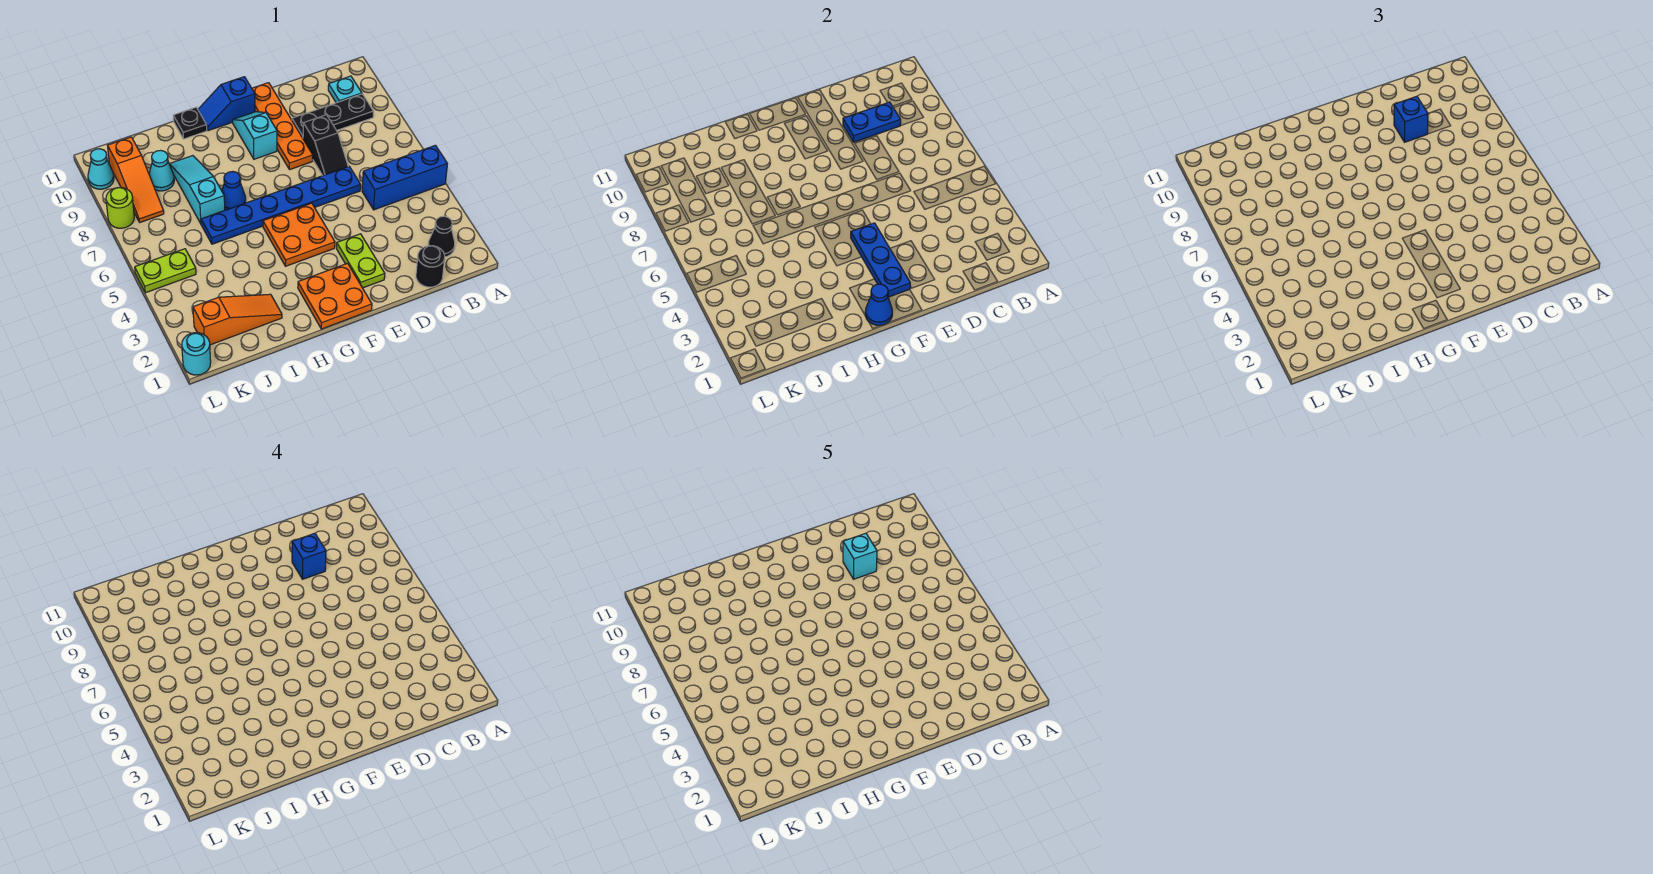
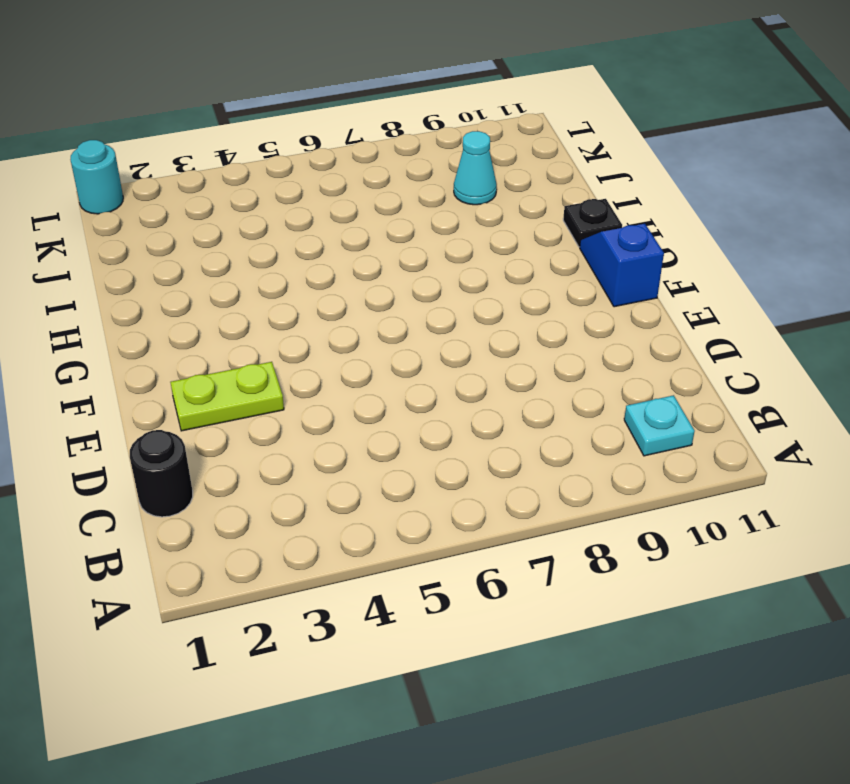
none -> blue brick A5:C5 level 1
none -> black cone B2 level 1
none -> black plate B9:D9 level 1

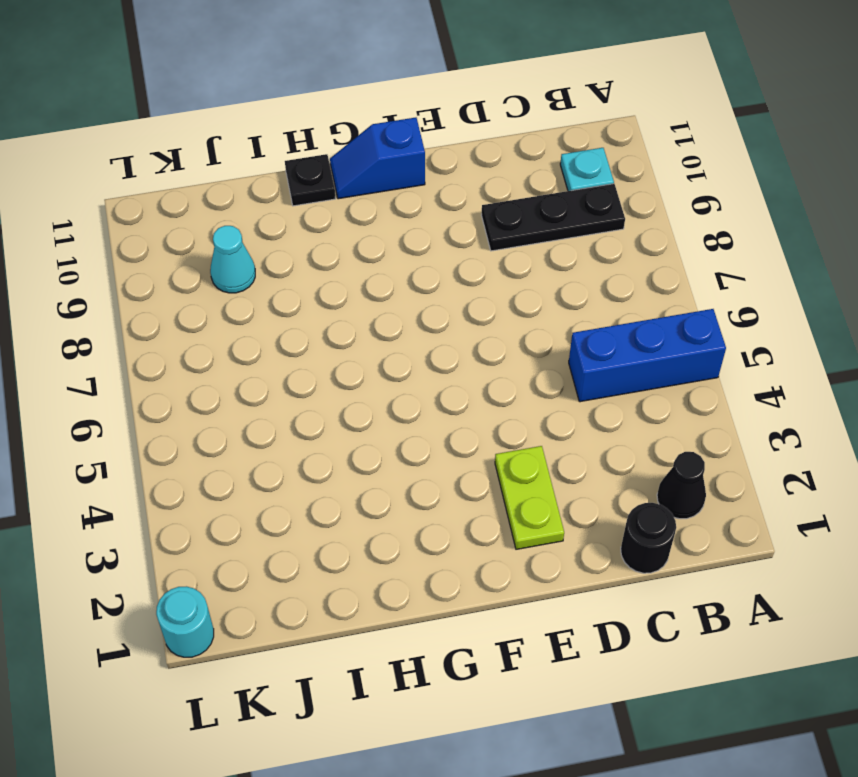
none -> blue plate D6:I6 level 1
none -> black slope D7:D8 level 1 top 8
none -> orange plate E8:E11 level 1

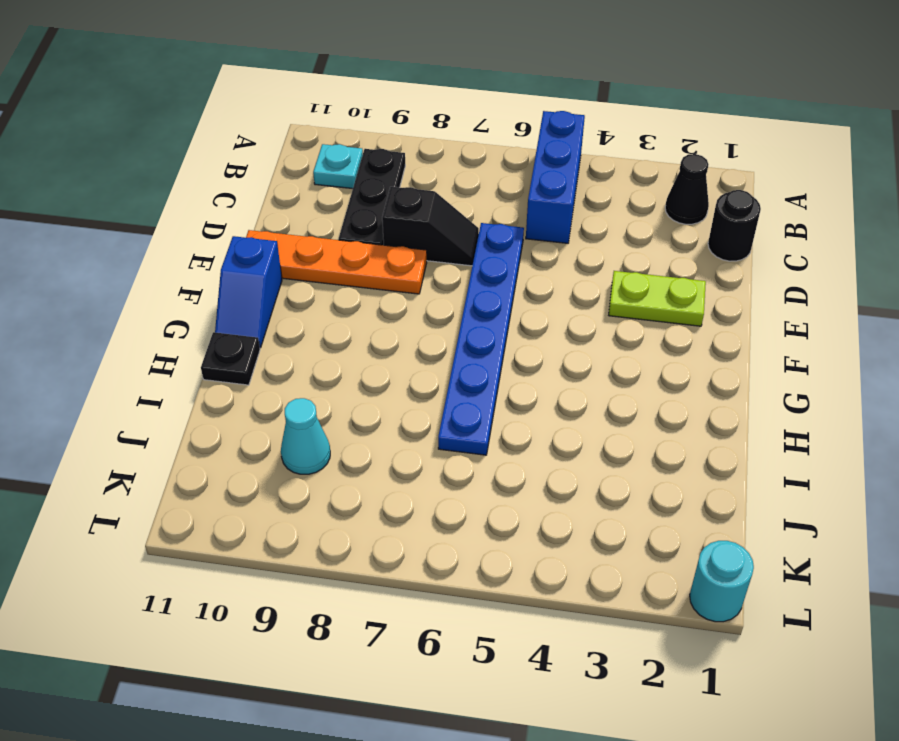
none -> orange plate F1:G2 level 1
none -> orange plate F4:G5 level 1
none -> cyan slope F9:F10 level 1 top 9

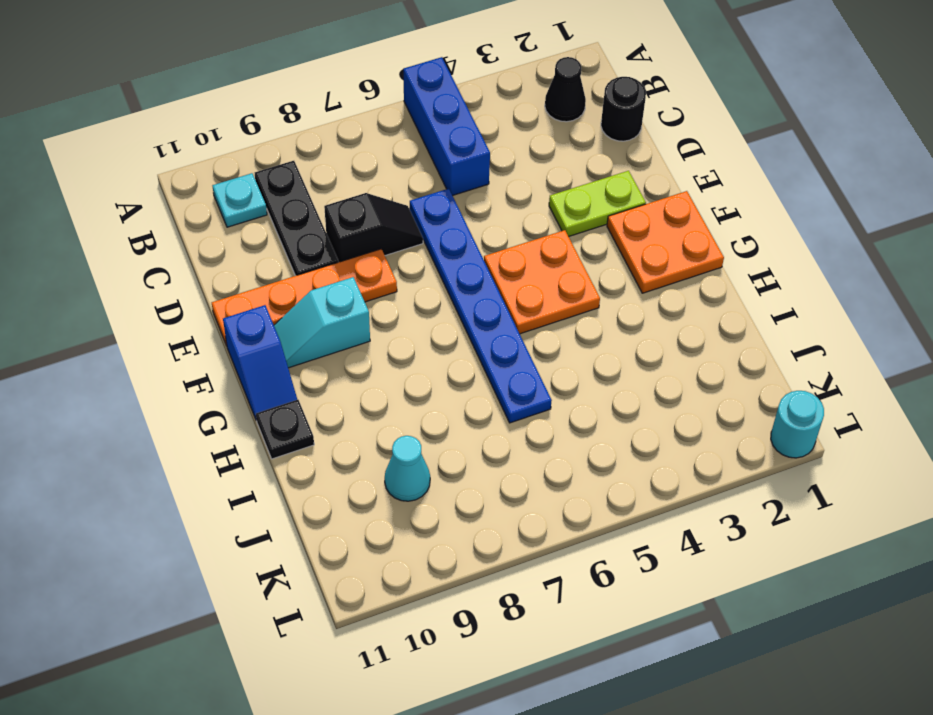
none -> blue cone H7 level 1
none -> orange slope I2:K2 level 1 top K
none -> cyan slope I7:I9 level 1 top 7

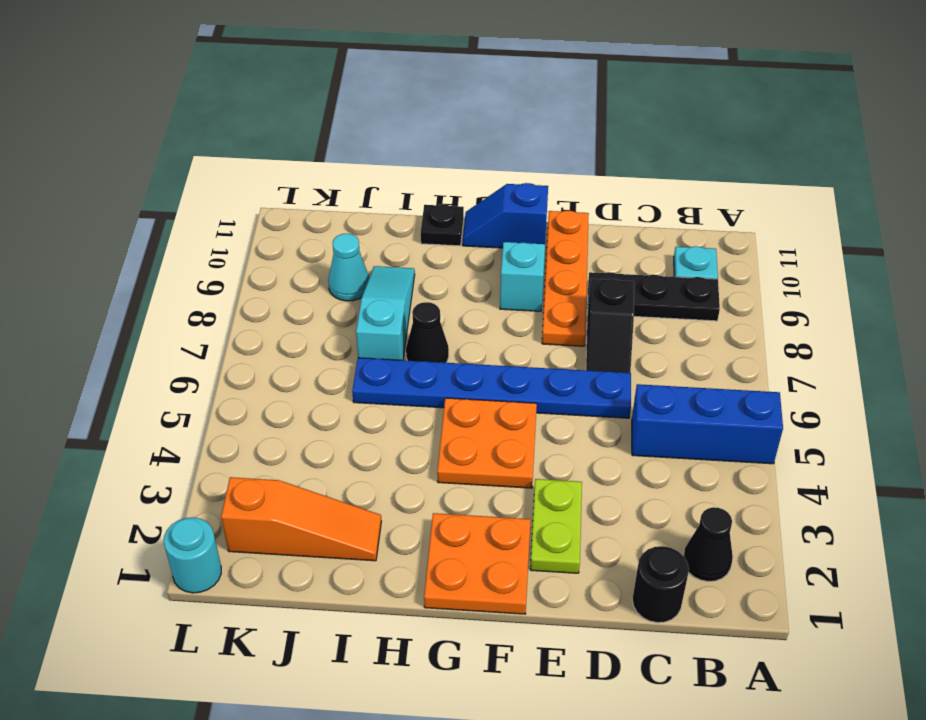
black cone H7 level 1 -> blue cone H7 level 1
none -> lime plate K5:L5 level 1
none -> orange slope K8:K10 level 1 top 10
none -> lime round brick L8 level 1

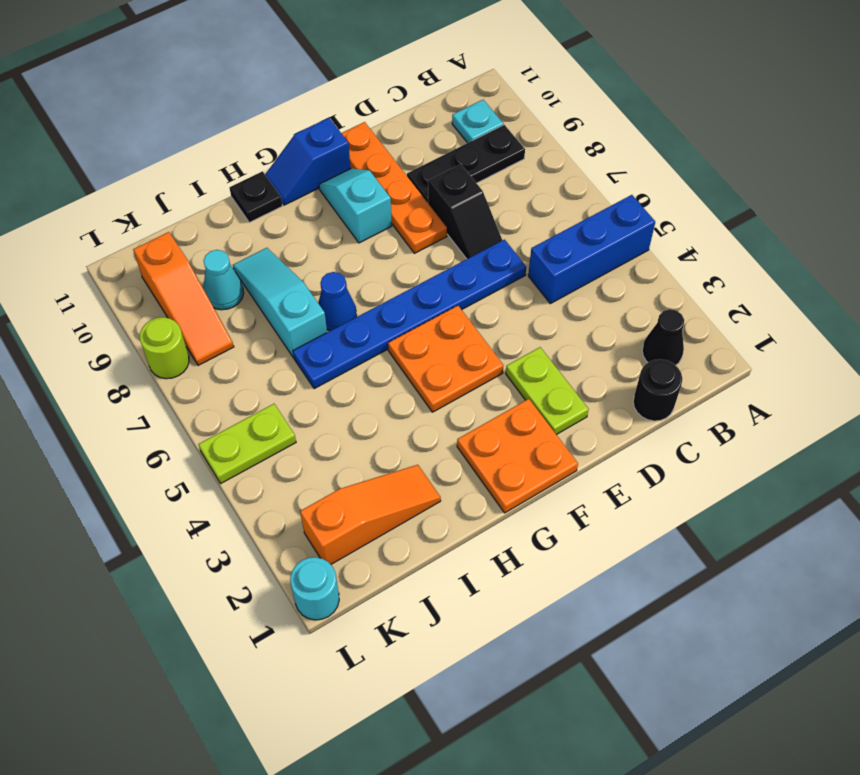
none -> cyan cone L10 level 1
none -> blue plate C9:D9 level 2
none -> blue plate F2:F4 level 2

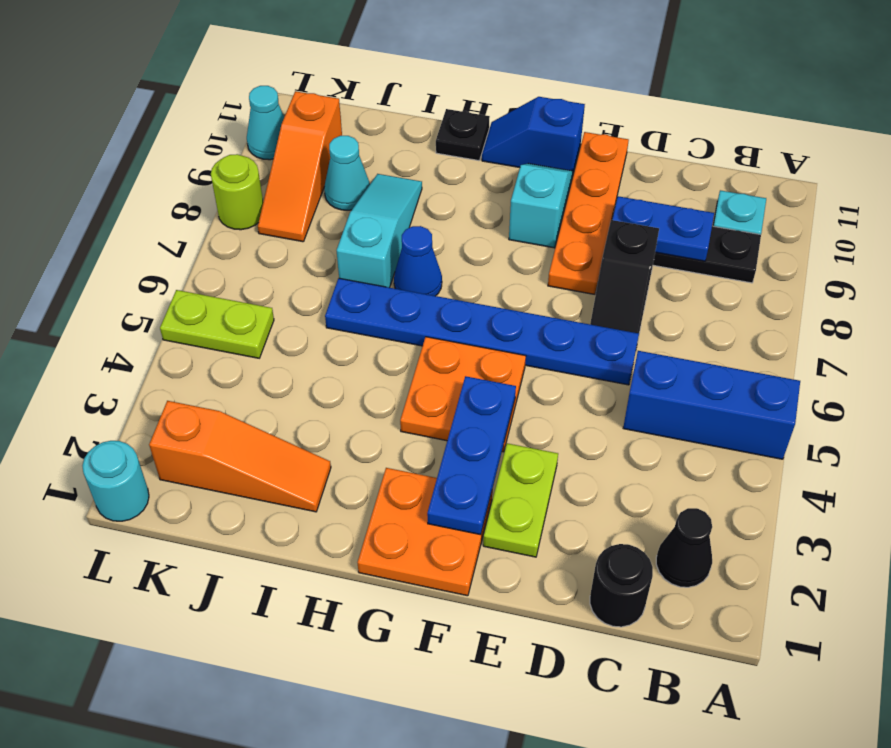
none -> blue cone G1 level 2
none -> blue brick D9 level 3
none -> blue brick D9 level 4

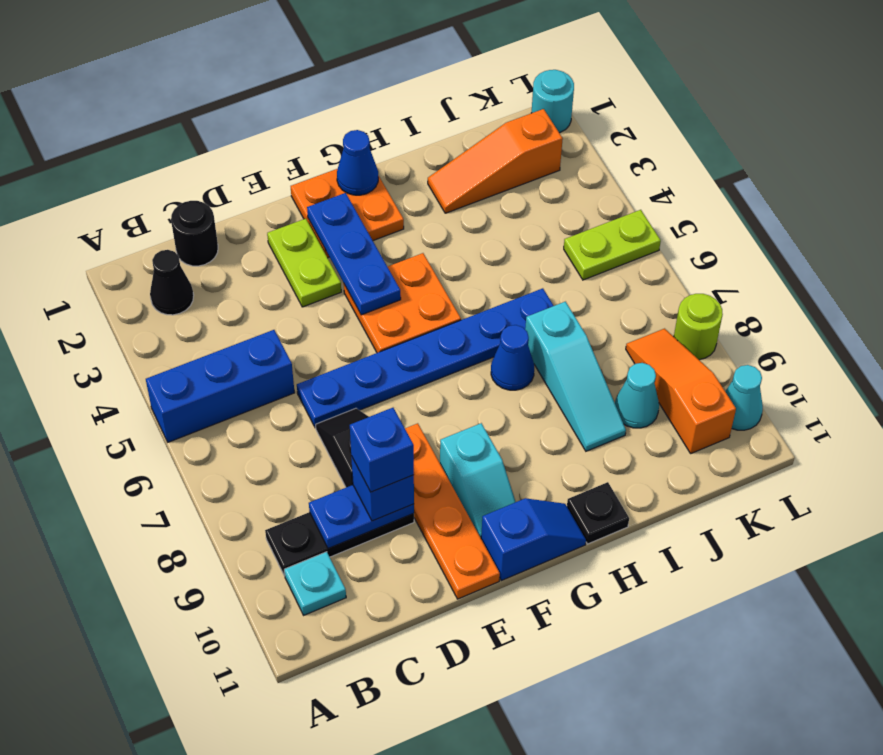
none -> cyan brick D9 level 5

